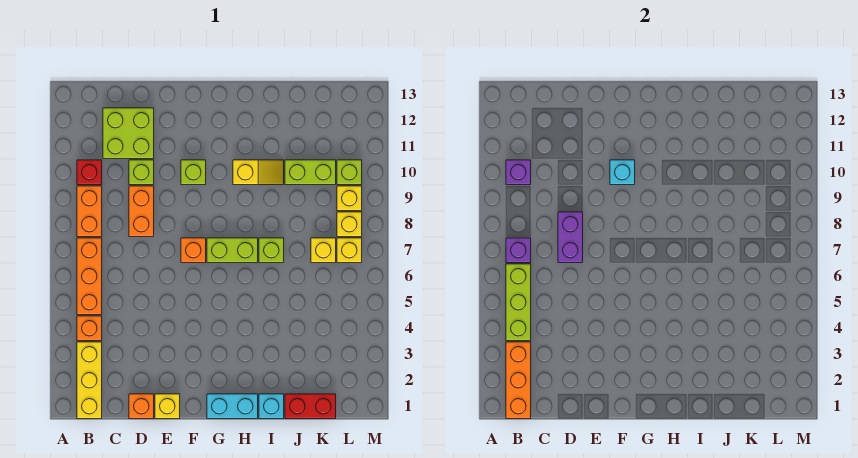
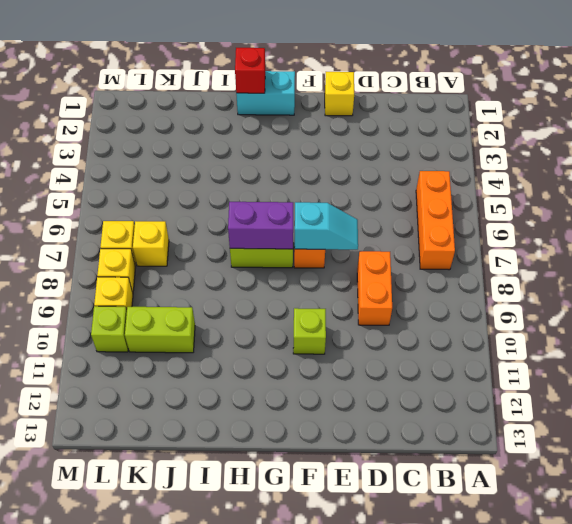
cyan slope E7:F7 level 2 top F -> none
purple brick G7:H7 level 2 -> purple brick D7:D8 level 2
red brick H1 level 2 -> red brick B10 level 1
none -> yellow brick B1:B3 level 1
none -> orange brick B4 level 1
none -> orange brick B8:B9 level 1
none -> lime brick C11:D12 level 1

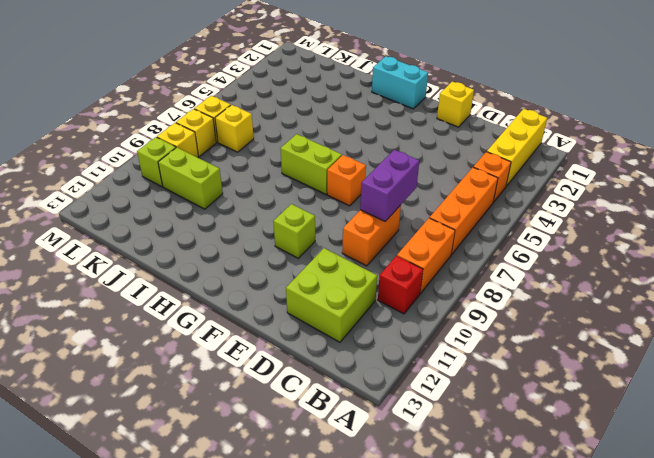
none -> orange brick D1 level 1
none -> lime brick D10 level 1
none -> yellow slope H10:I10 level 1 top H
none -> cyan brick I1 level 1

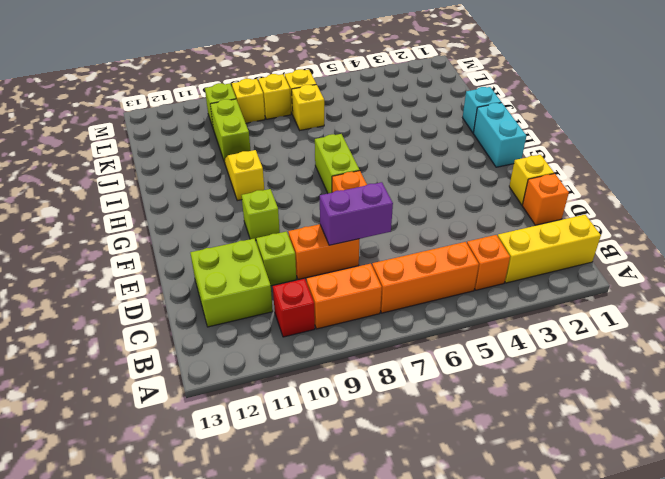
none -> lime brick I7 level 1
none -> red brick J1:K1 level 1
none -> orange brick B1:B3 level 2
none -> lime brick B4:B6 level 2

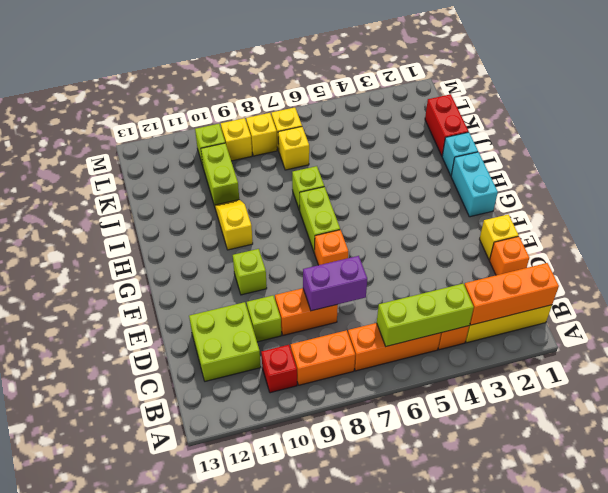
none -> purple brick B7 level 2
none -> purple brick B10 level 2
none -> cyan brick F10 level 2

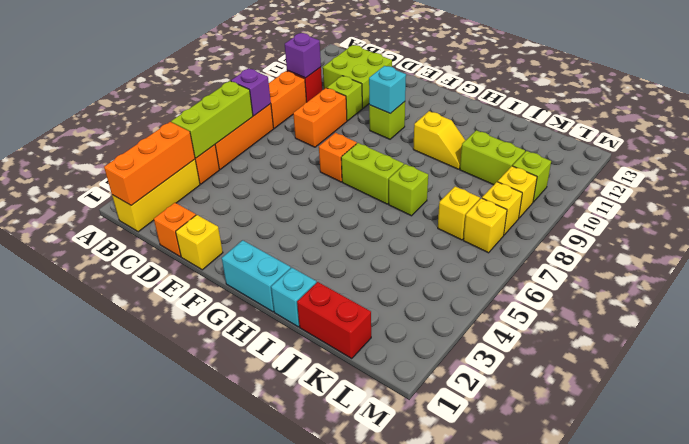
none -> purple brick D7:D8 level 2

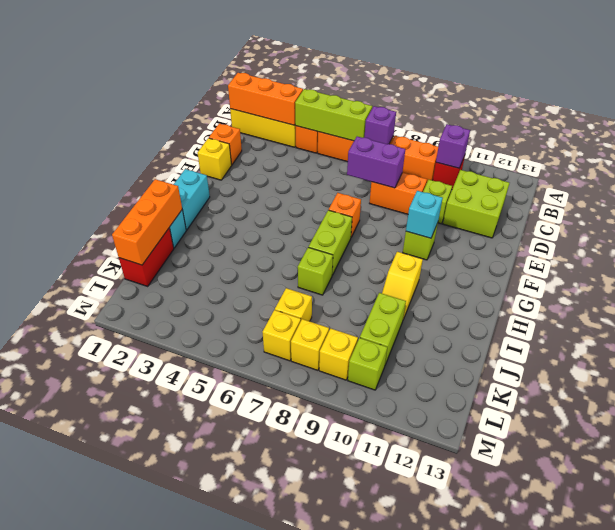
orange brick I1:K1 level 2 -> none

